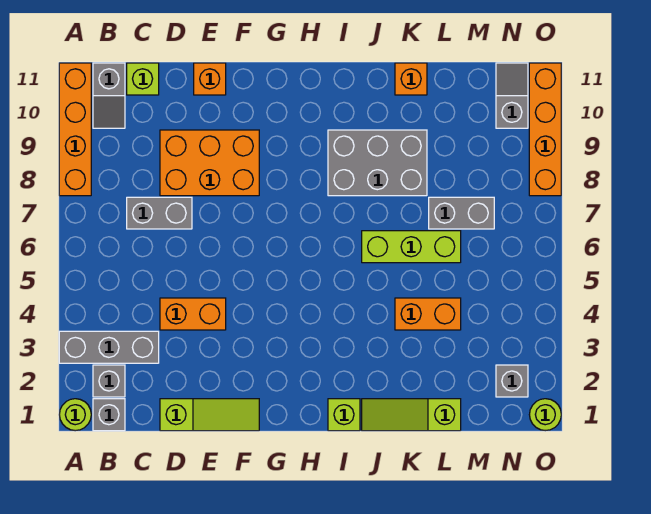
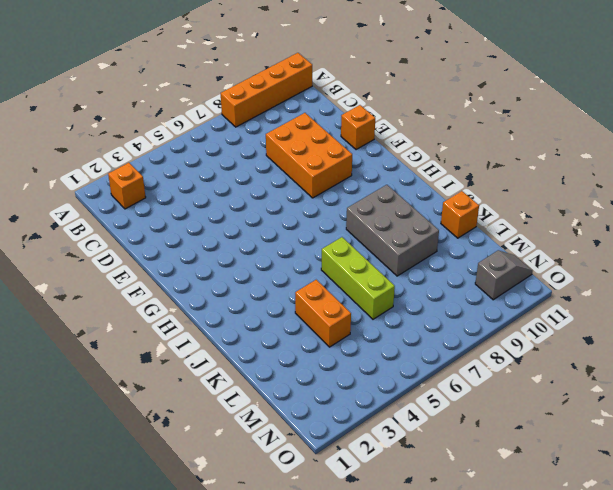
orange brick B2 level 1 -> grey brick B2 level 1
none -> lime round brick A1 level 1
none -> grey brick A3:C3 level 1
none -> grey brick B1 level 1

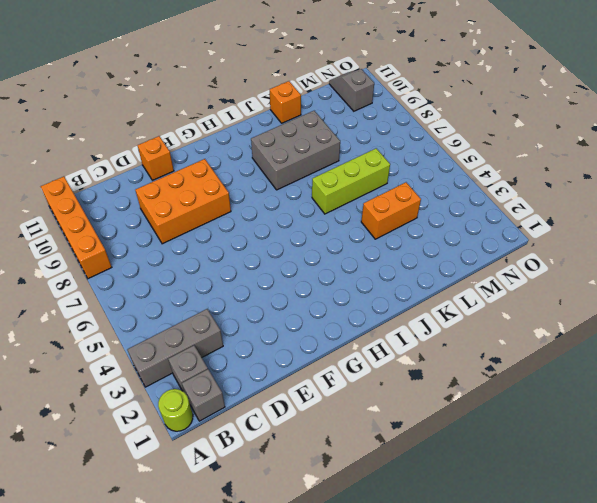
none -> grey slope B10:B11 level 1 top 11
none -> grey brick C7:D7 level 1
none -> lime brick C11 level 1

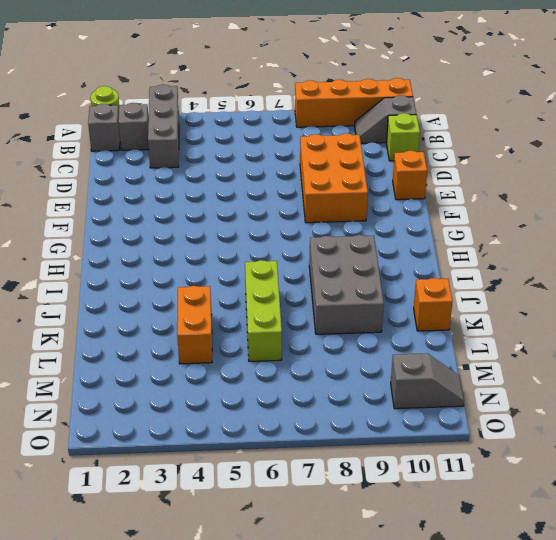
none -> grey brick C7:D7 level 1
none -> lime slope D1:F1 level 1 top D
none -> orange brick D4:E4 level 1

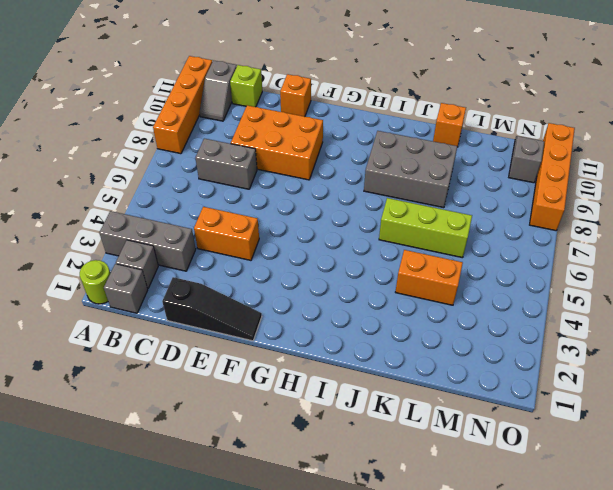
black slope D1:F1 level 1 top D -> lime slope D1:F1 level 1 top D
none -> lime brick I1 level 1
none -> lime slope J1:L1 level 1 top L
none -> grey brick L7:M7 level 1

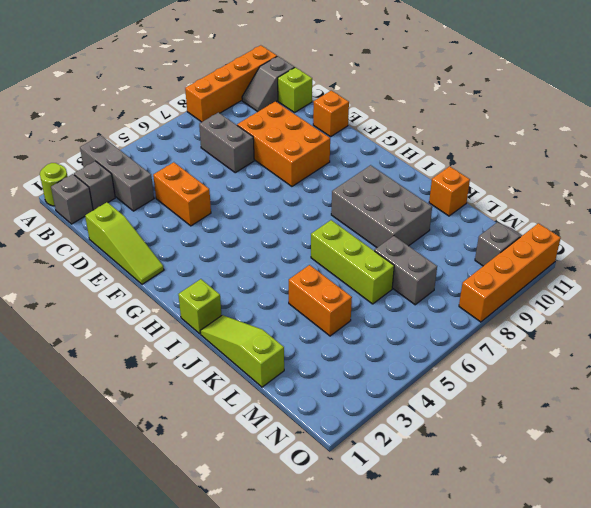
none -> grey brick N2 level 1
none -> lime round brick O1 level 1

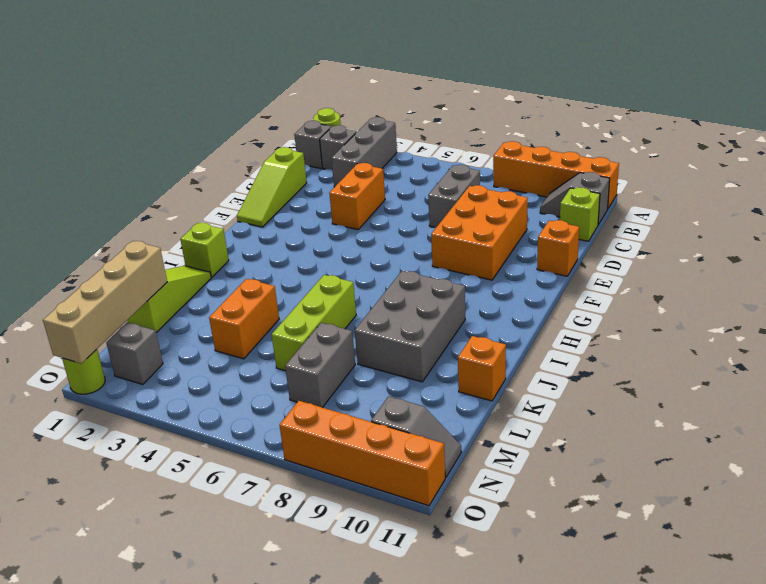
tan brick L1:O1 level 2 -> none

